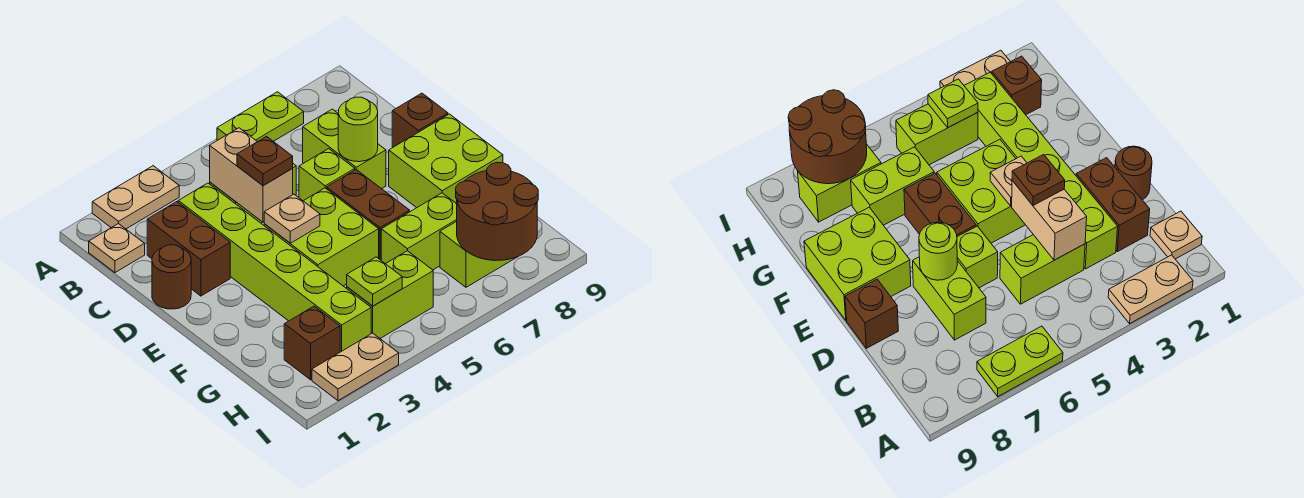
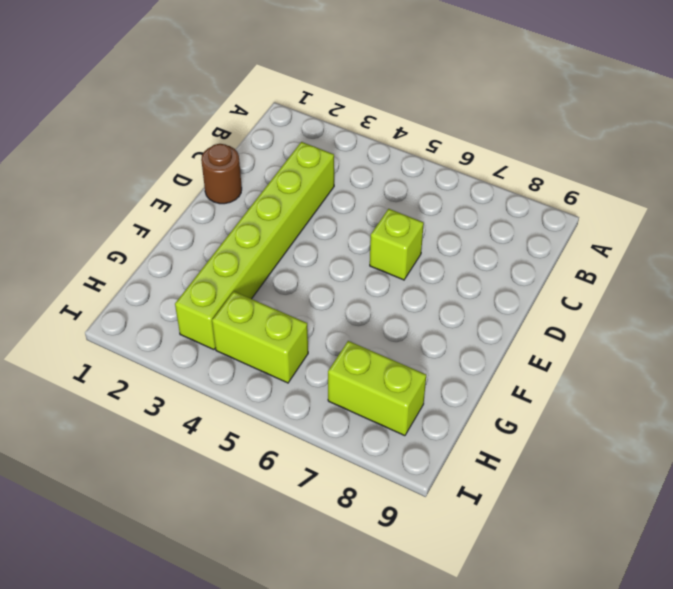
none -> tan plate A2:A3 level 1
none -> lime plate A6:A7 level 1
none -> tan plate B1 level 1

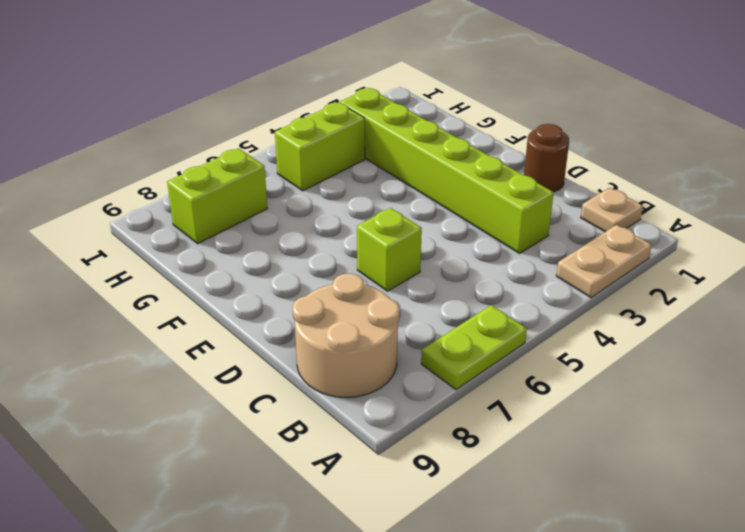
tan round brick B8:C9 level 1 -> none
none -> brown brick C2:D2 level 1
none -> lime brick C4:C5 level 1
none -> lime brick C7:D7 level 1

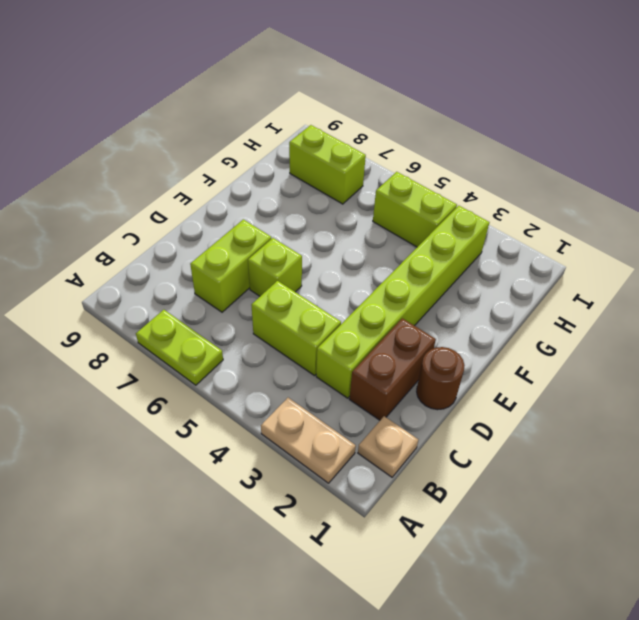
none -> brown brick D9 level 1
none -> lime brick E4:F5 level 1
none -> brown brick E6:F6 level 1

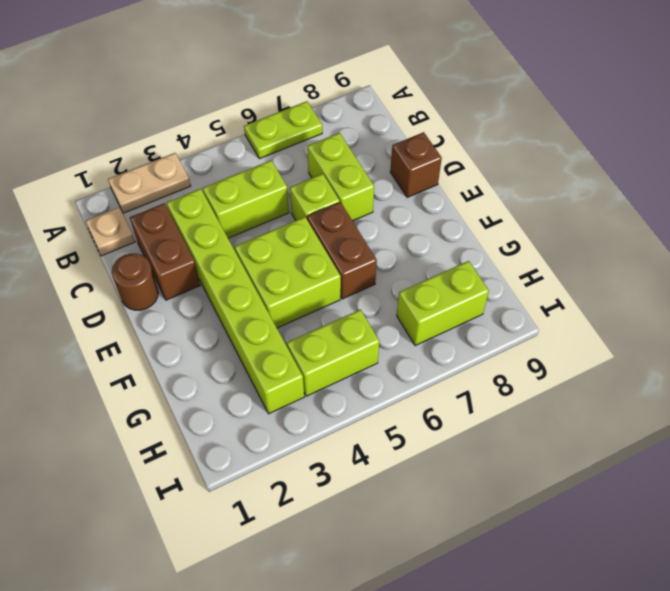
none -> lime brick E8:F9 level 1
none -> lime brick G6:G7 level 1
none -> brown brick H2 level 1

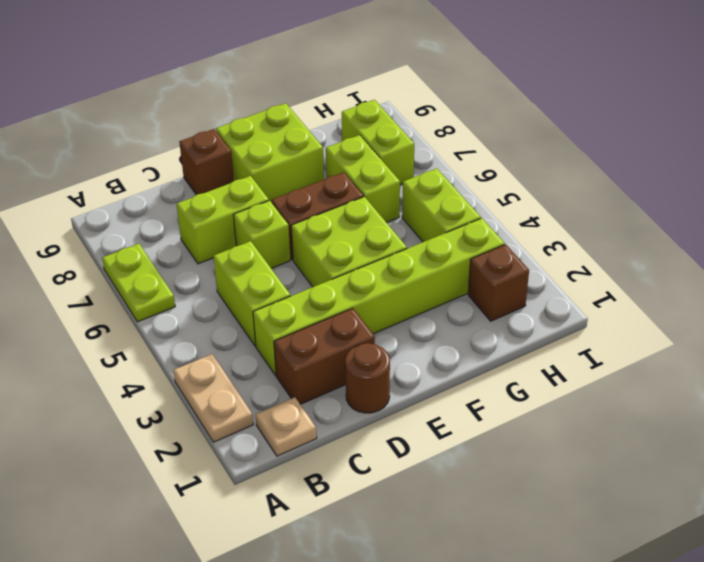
none -> tan plate I2:I3 level 1
none -> tan brick C4:D4 level 2
none -> lime round brick D7 level 2

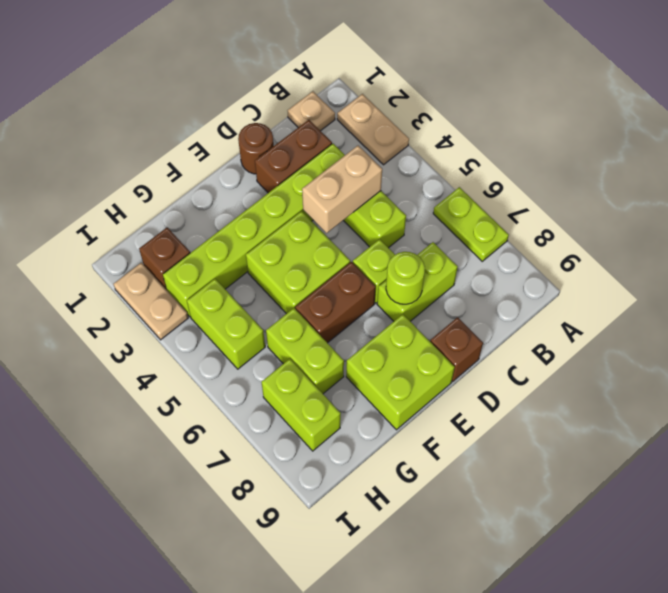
none -> tan plate E4 level 2
none -> lime plate H4 level 2
none -> brown round brick H7:I8 level 2

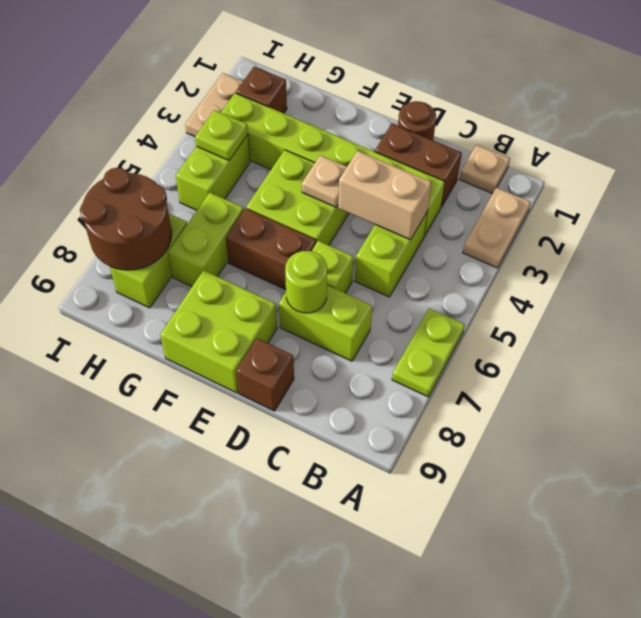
none -> brown plate D4 level 3

